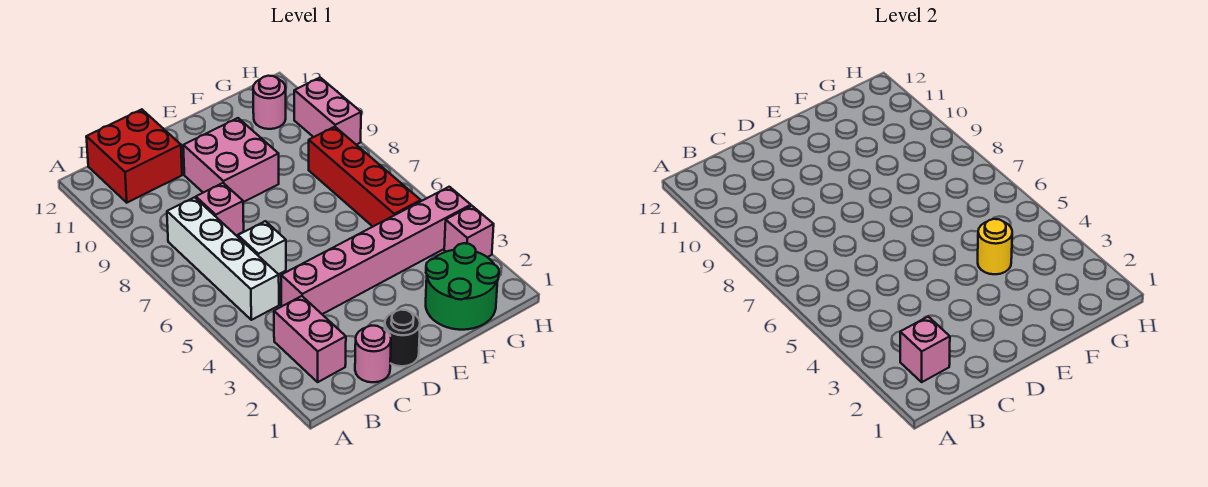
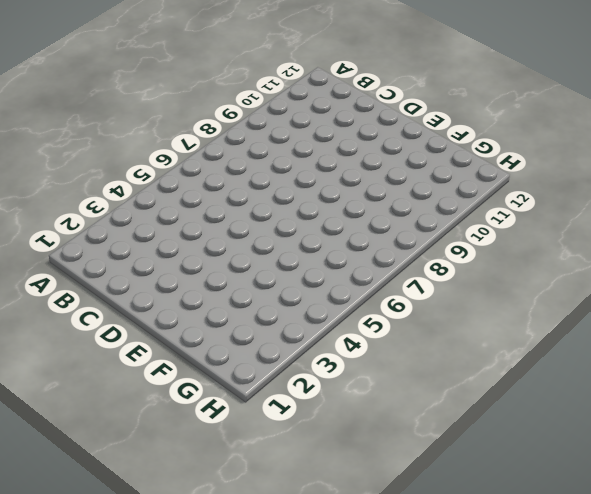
none -> pink brick B2:B3 level 1
none -> white brick B5:B8 level 1
none -> red brick B11:C12 level 1

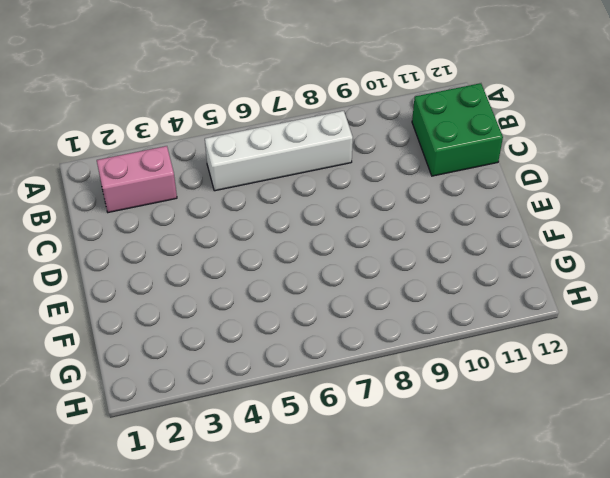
green brick B11:C12 level 1 -> red brick B11:C12 level 1
none -> pink round brick C1 level 1
none -> pink brick C4:H4 level 1
none -> white brick C6 level 1

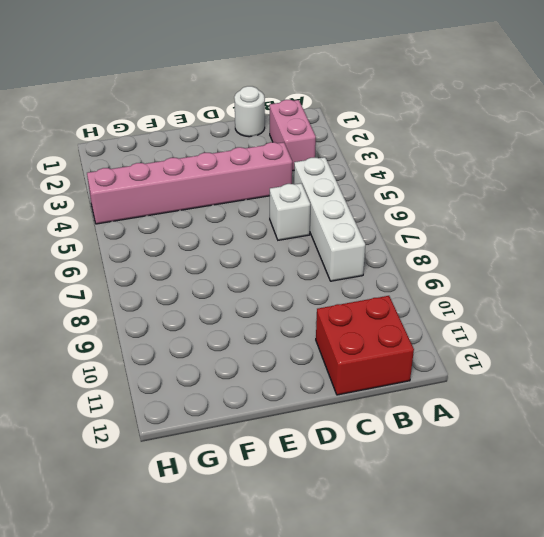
white round brick C1 level 1 -> pink round brick C1 level 1
none -> pink brick C8 level 1
none -> black round brick D1 level 1
none -> pink brick D9:E10 level 1

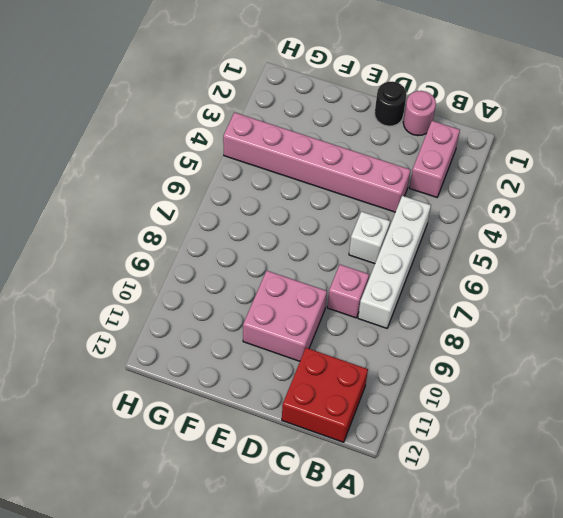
none -> green round brick F1:G2 level 1
none -> red brick G5:G8 level 1
none -> pink round brick G11 level 1

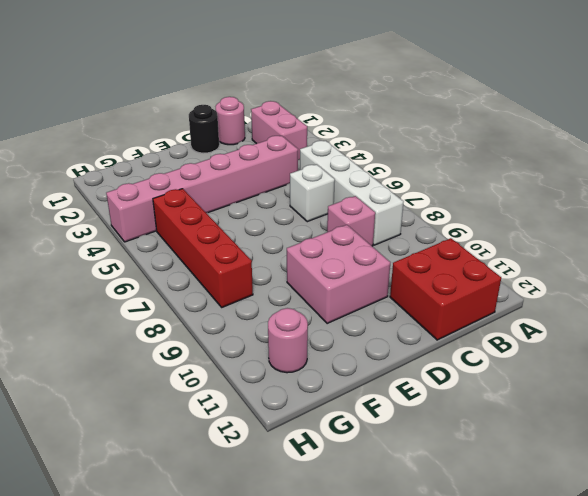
none -> green round brick F1:G2 level 1
none -> pink brick H3 level 1
none -> pink brick H9:H10 level 1

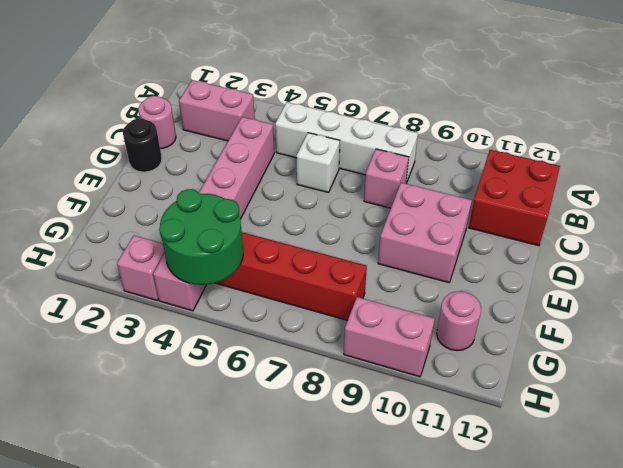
green round brick G4:H5 level 2 -> green round brick F1:G2 level 1
none -> pink brick B2 level 2
none -> yellow round brick F4 level 2

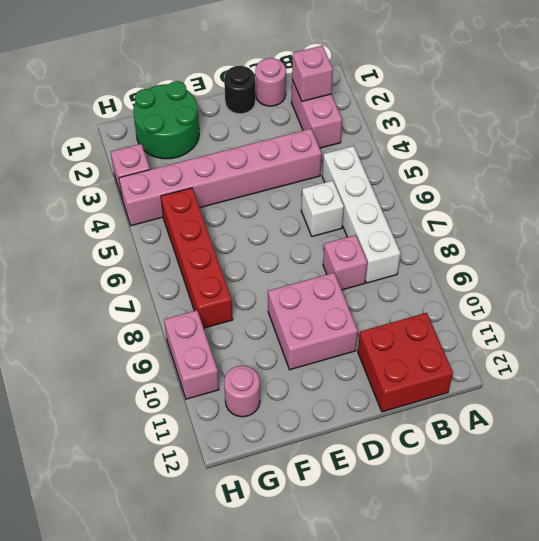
none -> yellow round brick F4 level 2

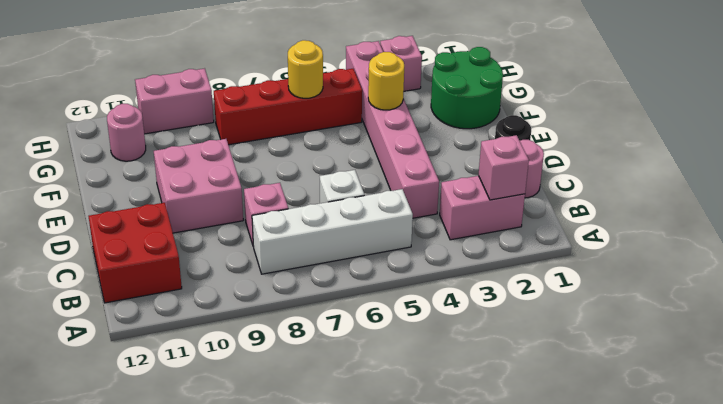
yellow round brick G6 level 2 -> none

